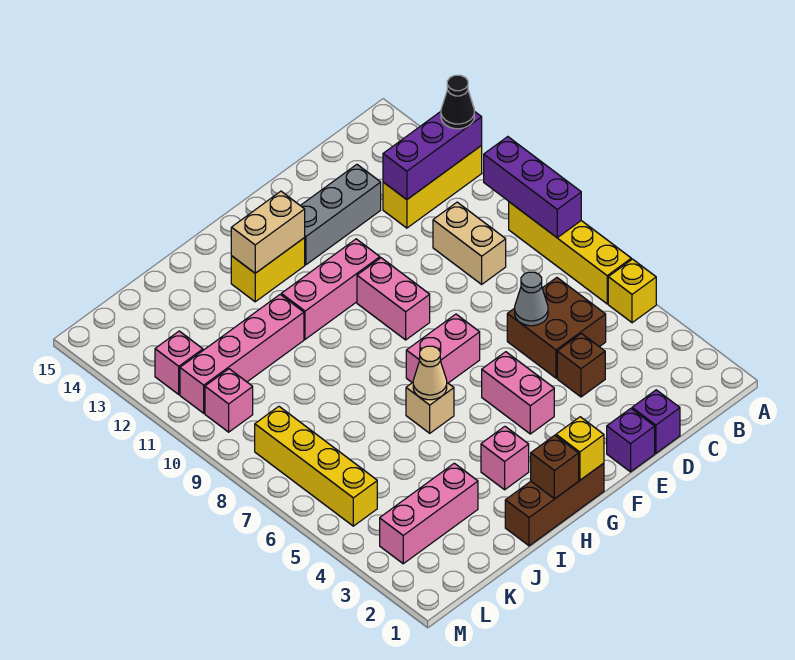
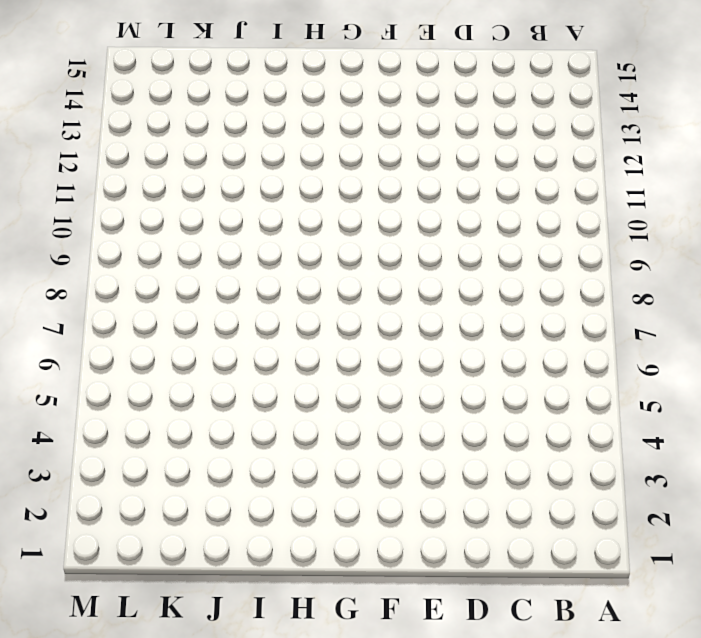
none -> yellow brick A5 level 1
none -> yellow brick A6:A9 level 1
none -> yellow brick A12:C12 level 1
none -> brown brick C5:D6 level 1

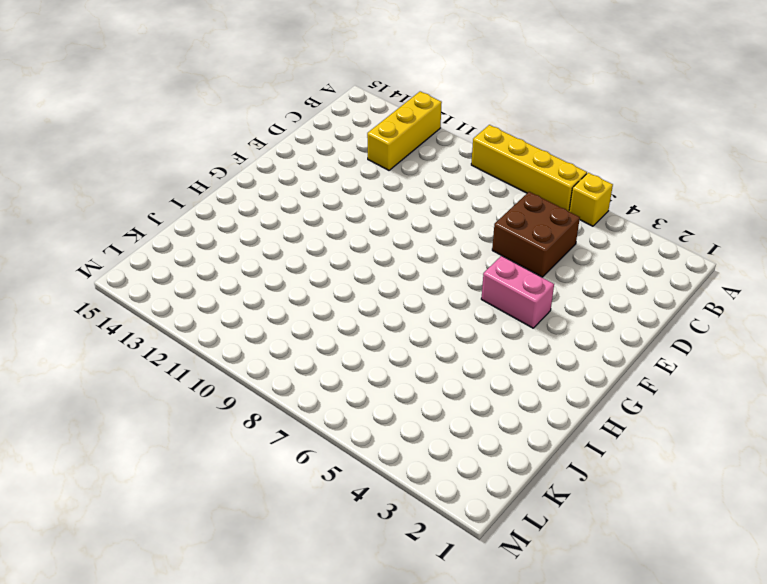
none -> tan brick C9:C10 level 1
none -> purple brick D1 level 1
none -> brown brick D4 level 1
none -> grey brick D13:F13 level 1

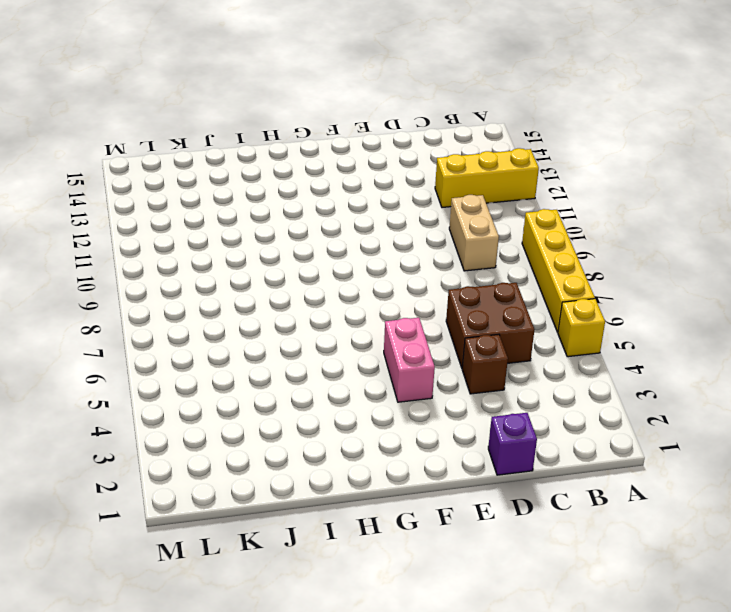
none -> grey brick D13:F13 level 1
none -> purple brick E1 level 1
none -> pink brick F7:G7 level 1
none -> pink brick F9:F10 level 1

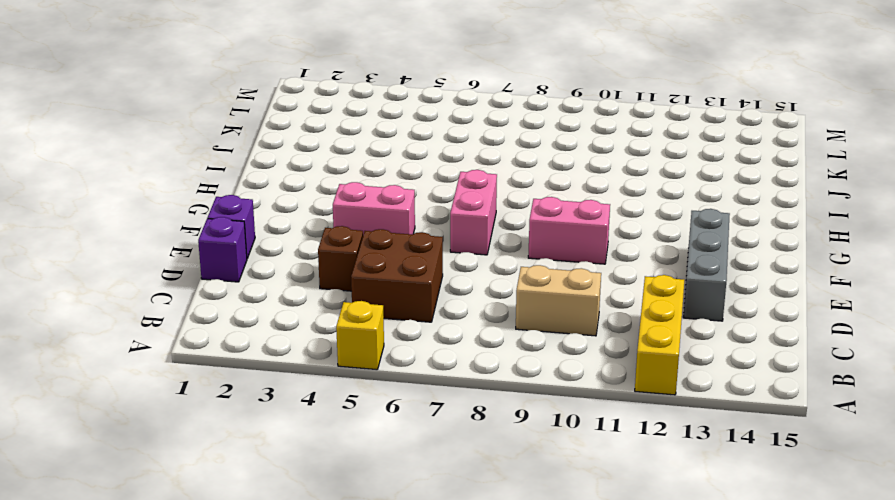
none -> yellow brick A6:A9 level 1
none -> pink brick F11:H11 level 1
none -> brown brick G1:I1 level 1
none -> yellow brick G13:H13 level 1

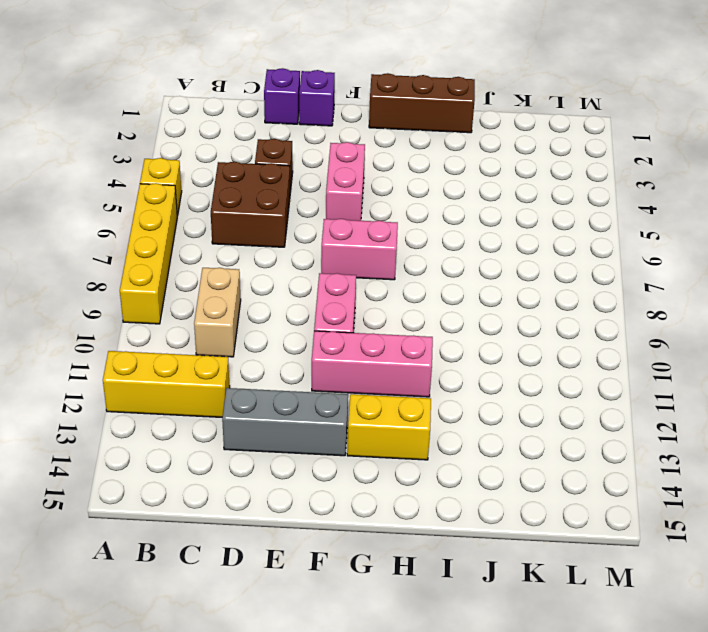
none -> pink brick H3 level 1
none -> tan brick H6 level 1
none -> pink brick I11:L11 level 1
none -> pink brick J3:L3 level 1

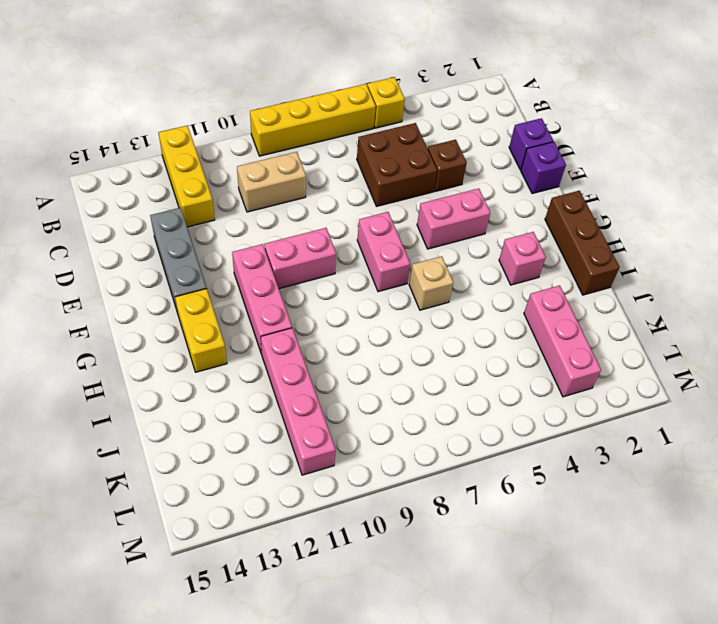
none -> yellow brick L5:L8 level 1
none -> pink brick L10 level 1
none -> pink brick L12 level 1
none -> purple brick A8:A10 level 2

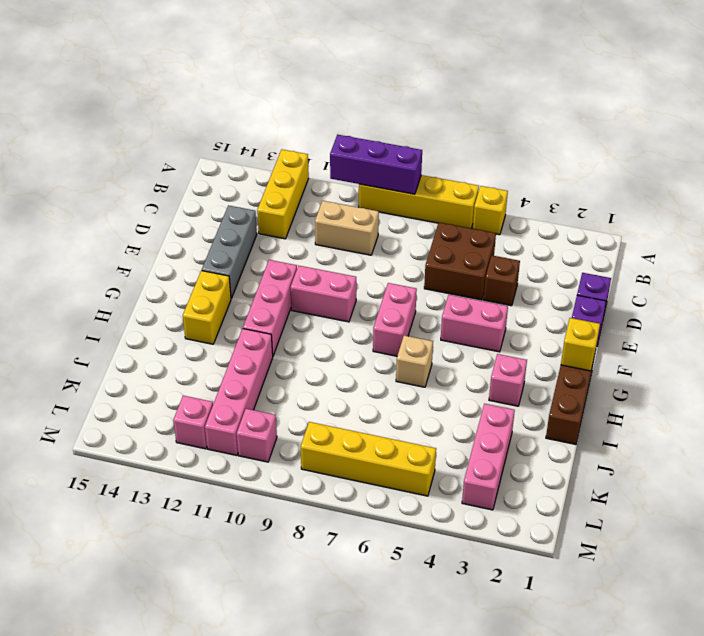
none -> purple brick A12:C12 level 2
none -> grey cone D6 level 2
none -> tan brick G13:H13 level 2
none -> brown brick H1 level 2

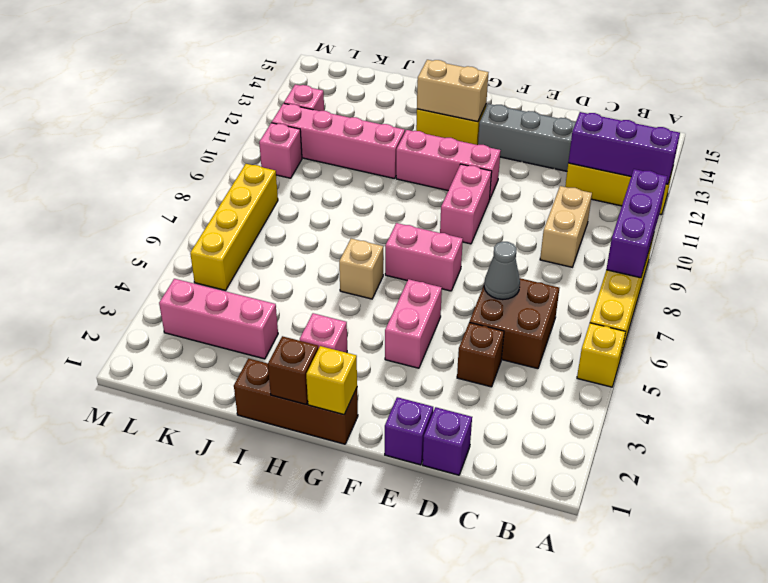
none -> tan cone H6 level 2
none -> black cone A12 level 3

